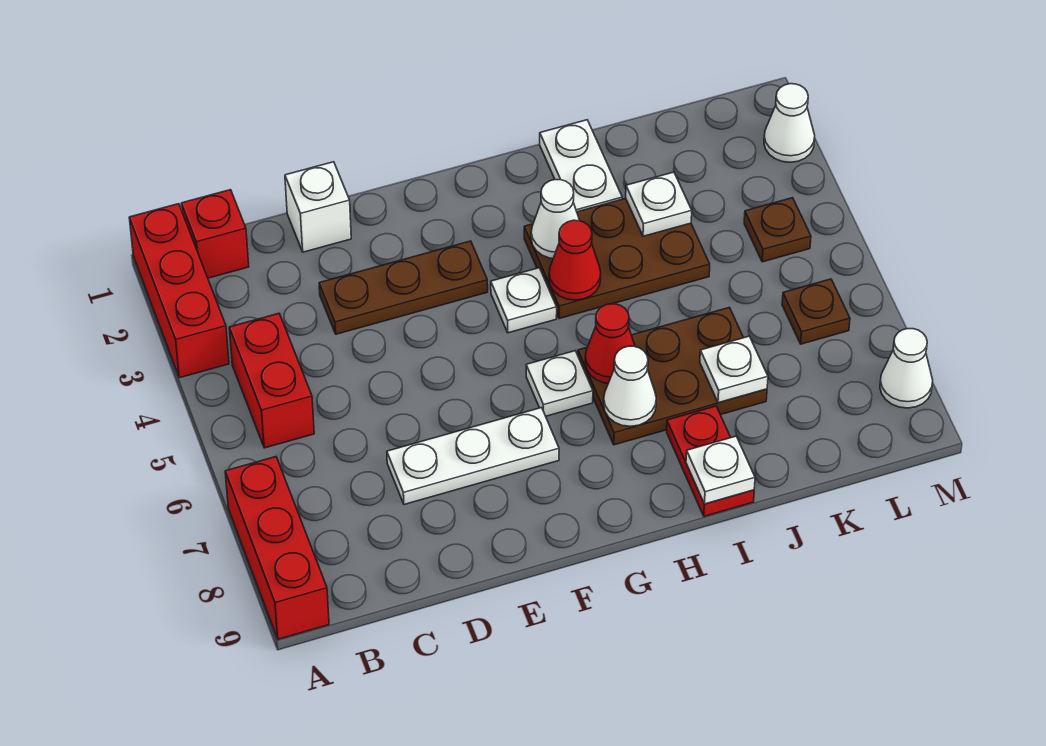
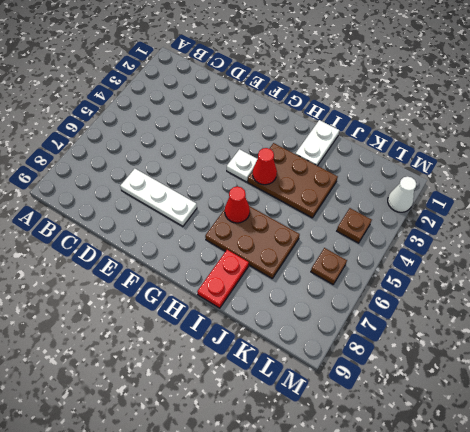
none -> red brick A1:A3 level 1
none -> red brick A7:A9 level 1
none -> red brick B1 level 1

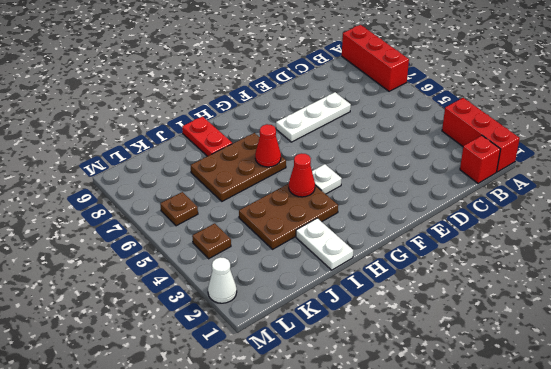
none -> red brick B4:B5 level 1
none -> white brick D1 level 1
none -> brown plate D3:F3 level 1

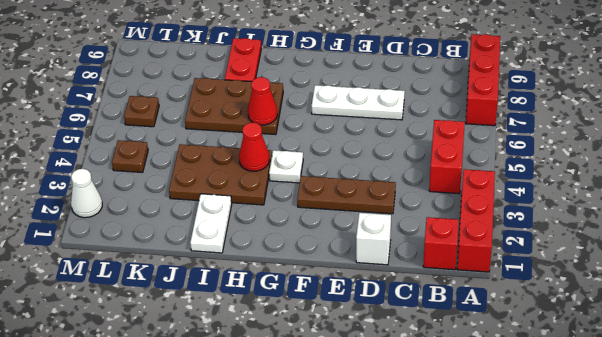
none -> white plate G6 level 1
none -> white cone M8 level 1
none -> white cone H3 level 2

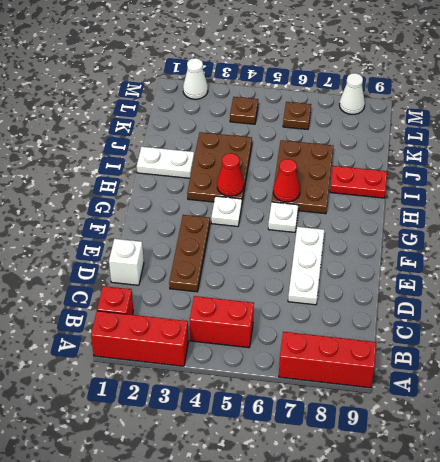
none -> white cone H3 level 2
none -> white cone H7 level 2
none -> white plate I9 level 2

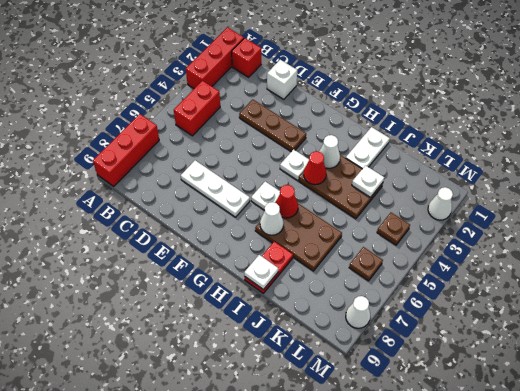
none -> white plate J7 level 2

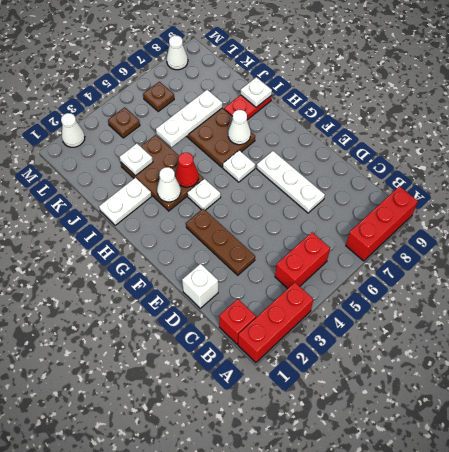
white plate J5:J7 level 2 -> white plate J7 level 2
none -> red cone H6 level 2

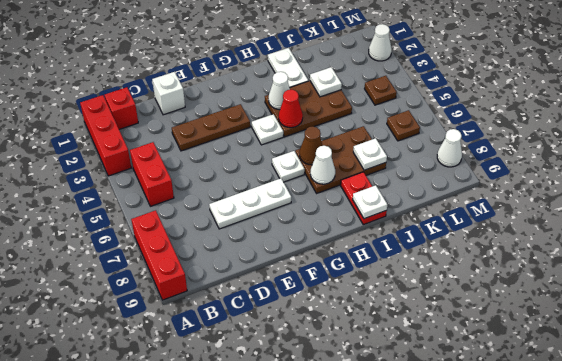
brown cone H6 level 2 -> red cone H6 level 2

